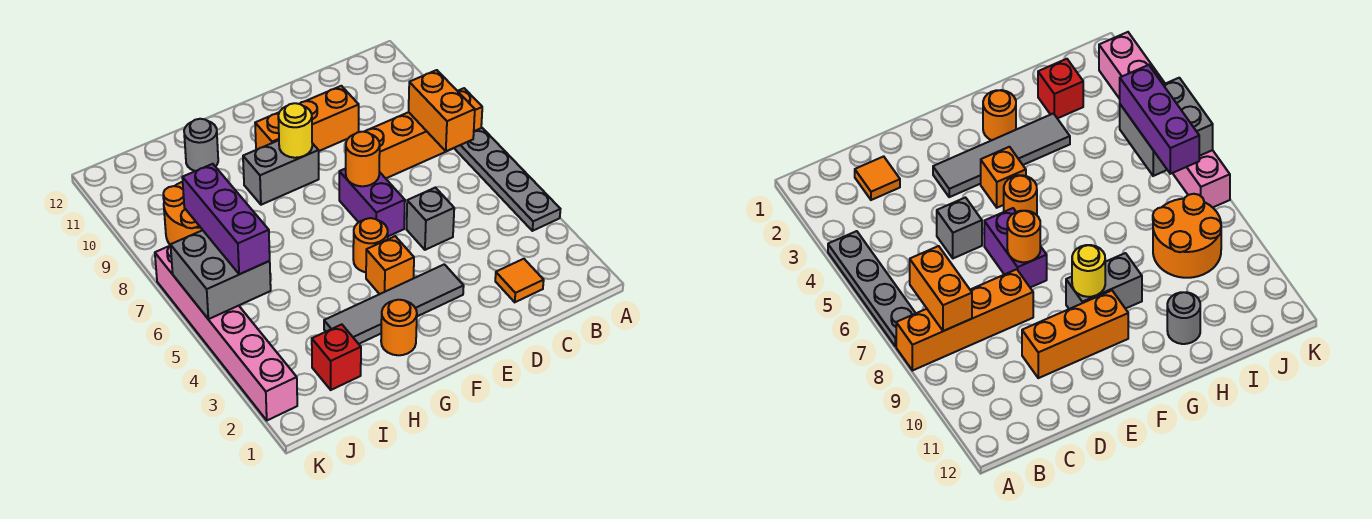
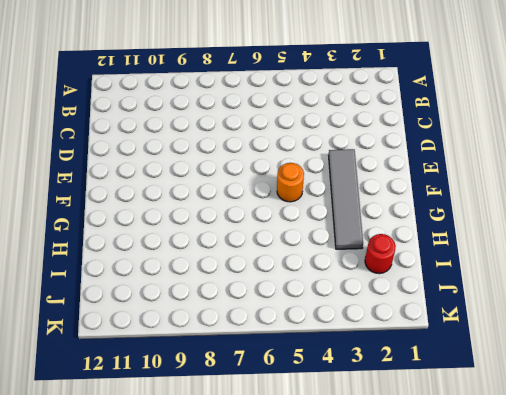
red round brick I2 level 1 -> red brick I2 level 1
none -> grey plate A4:A7 level 1
none -> orange brick A8:D8 level 1
none -> orange tile C2 level 1

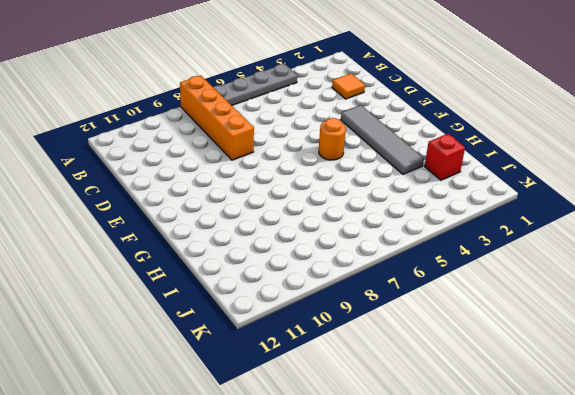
none -> grey brick D5 level 1
none -> orange brick D10:F10 level 1
none -> purple brick E6:E7 level 1

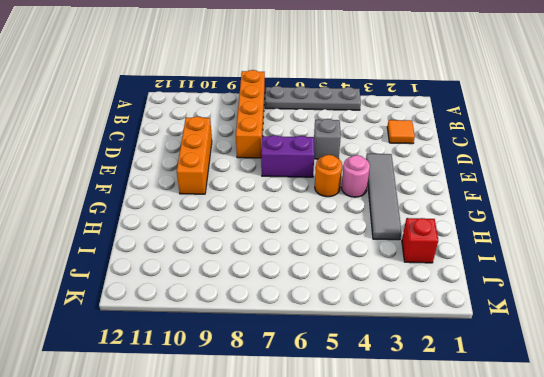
pink round brick F4 level 1 -> orange brick F4 level 1
none -> grey brick F9:G9 level 1
none -> orange round brick G2 level 1
none -> grey round brick H11 level 1

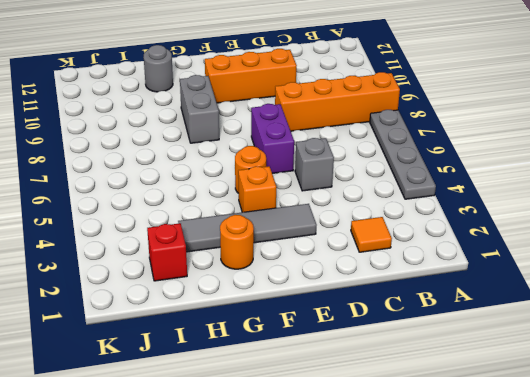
grey brick G8:G9 level 1 -> grey brick F9:G9 level 1
none -> orange round brick I8:J9 level 1
none -> pink brick K2:K7 level 1
none -> orange brick B7:B8 level 2

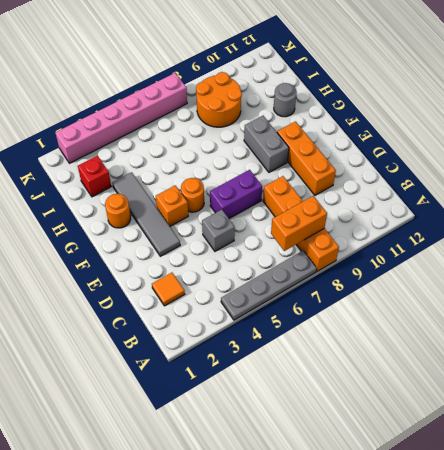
none -> orange round brick E7 level 2
none -> yellow round brick F9 level 2
none -> grey brick J5:K6 level 2

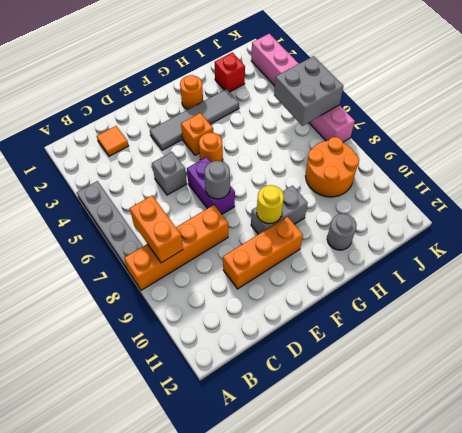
grey round brick E7 level 2 -> orange round brick E7 level 2
none -> purple brick J5:J7 level 3

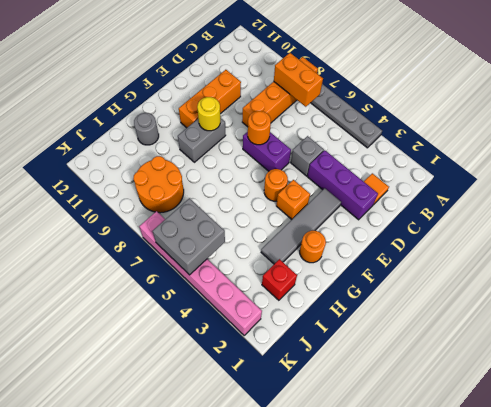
purple brick D2:D4 level 1 -> purple brick J5:J7 level 3

